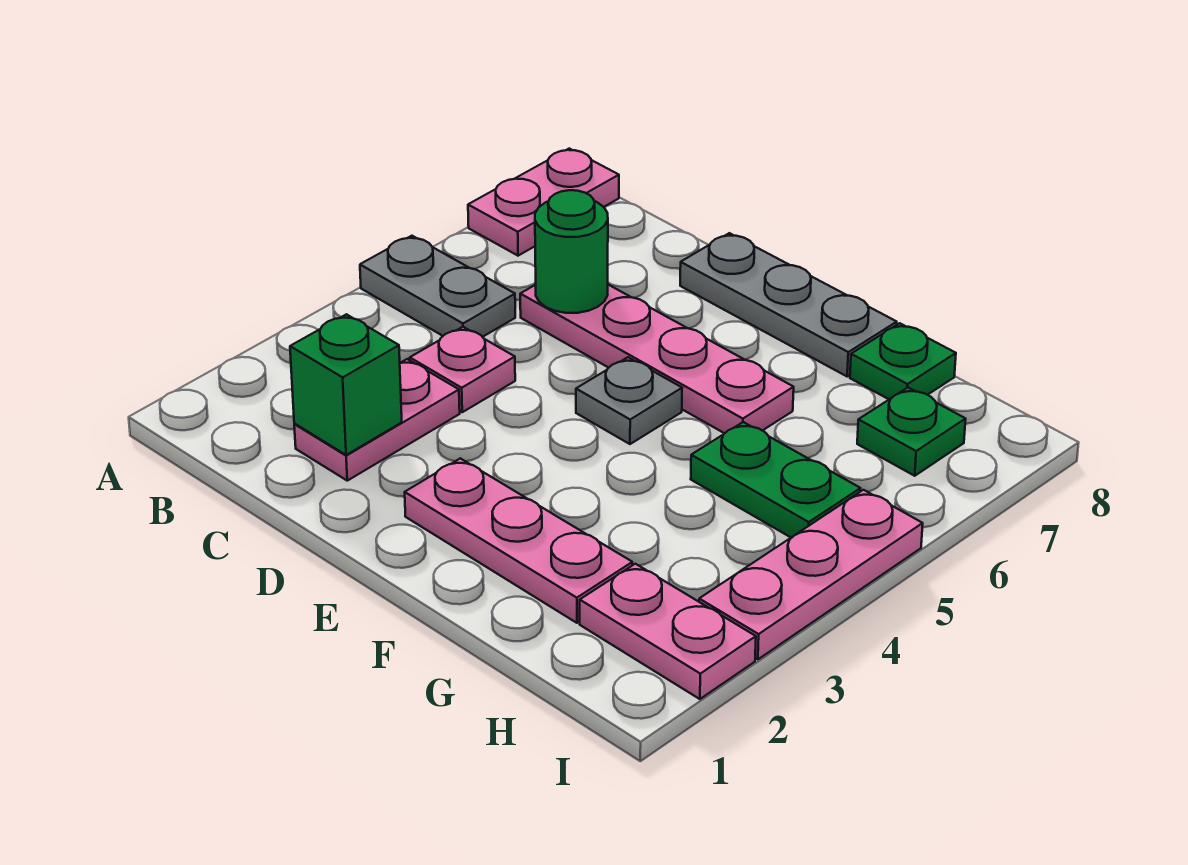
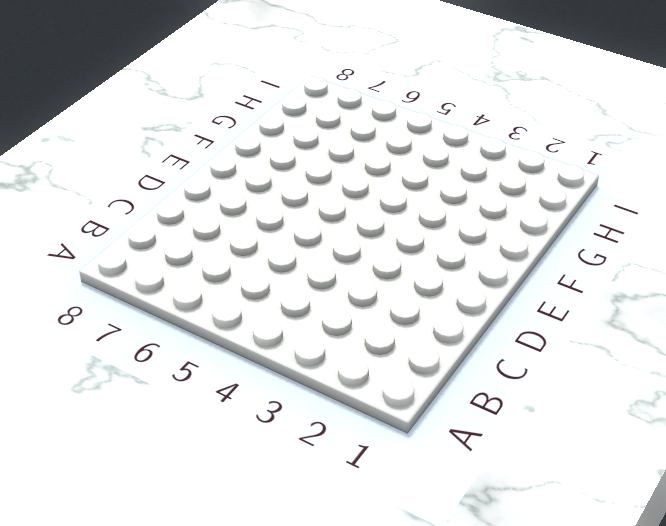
none -> grey plate A5:B5 level 1
none -> pink plate A7:A8 level 1
none -> pink plate C2:C3 level 1

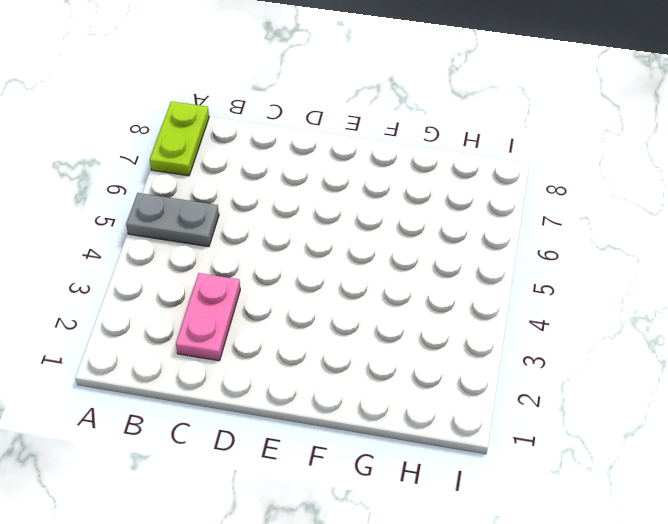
lime plate A7:A8 level 1 -> pink plate A7:A8 level 1
none -> pink plate C4 level 1
none -> pink plate C6:F6 level 1
none -> grey plate D8:F8 level 1

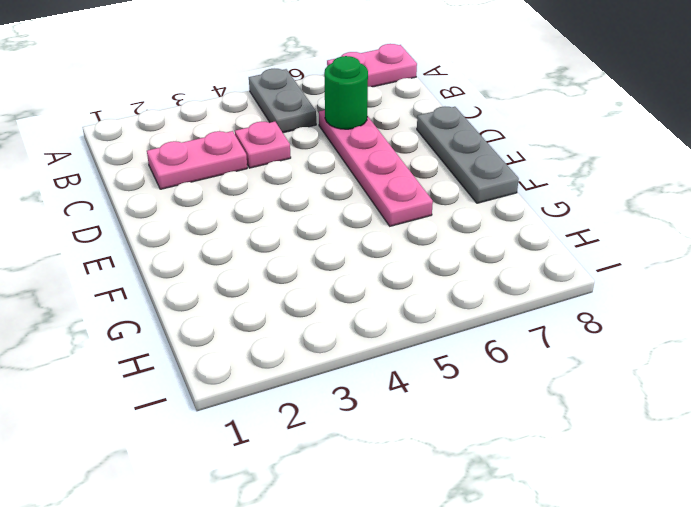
none -> pink plate E2:G2 level 1
none -> grey plate E5 level 1
none -> green plate G5:H5 level 1

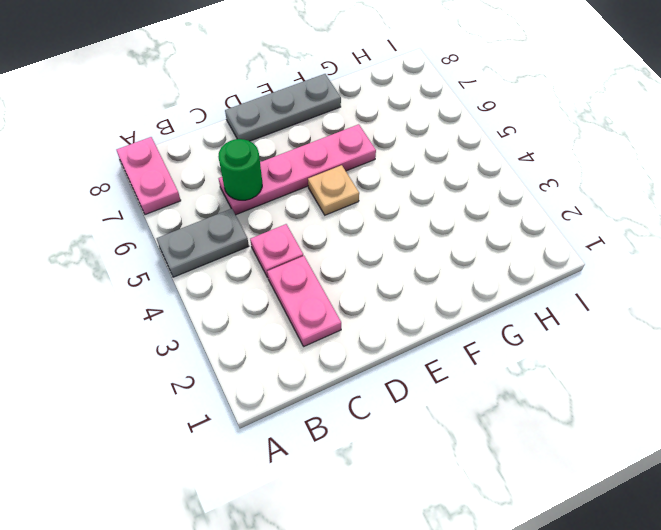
tan plate E5 level 1 -> grey plate E5 level 1
none -> pink plate E2:G2 level 1
none -> green plate G5:H5 level 1
none -> green plate G8 level 1

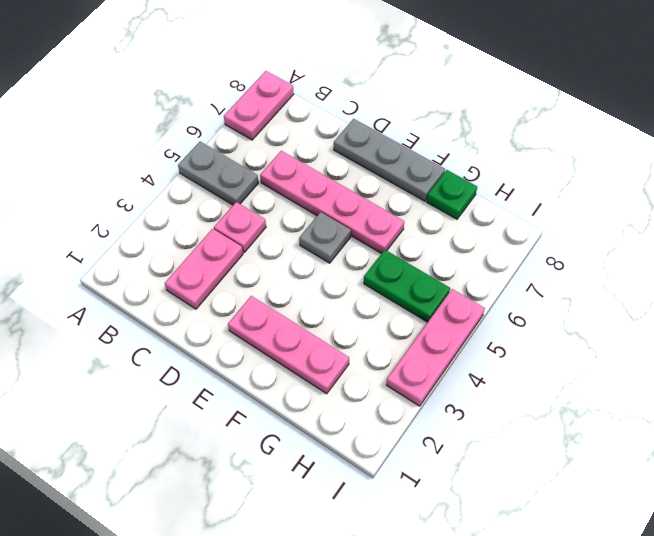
none -> pink plate H2:I2 level 1
none -> green plate H7 level 1
none -> green brick C2 level 2

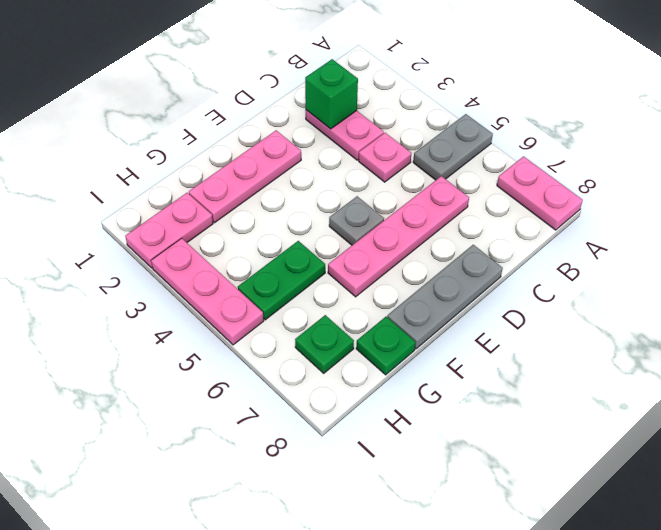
none -> green round brick C6 level 2

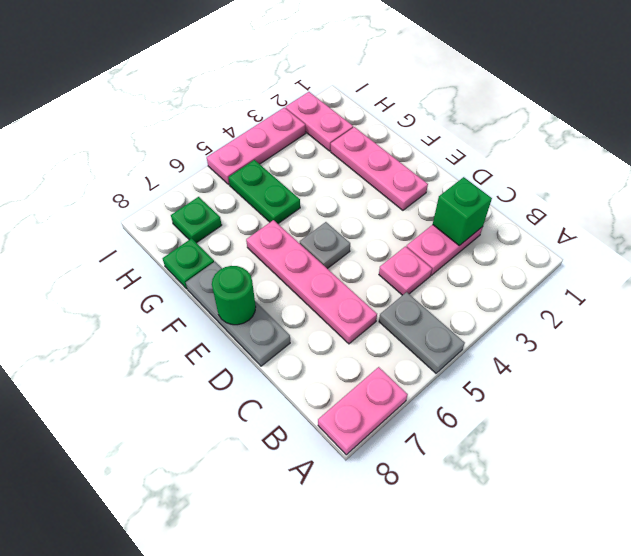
green round brick E8 level 2 -> green round brick C6 level 2

